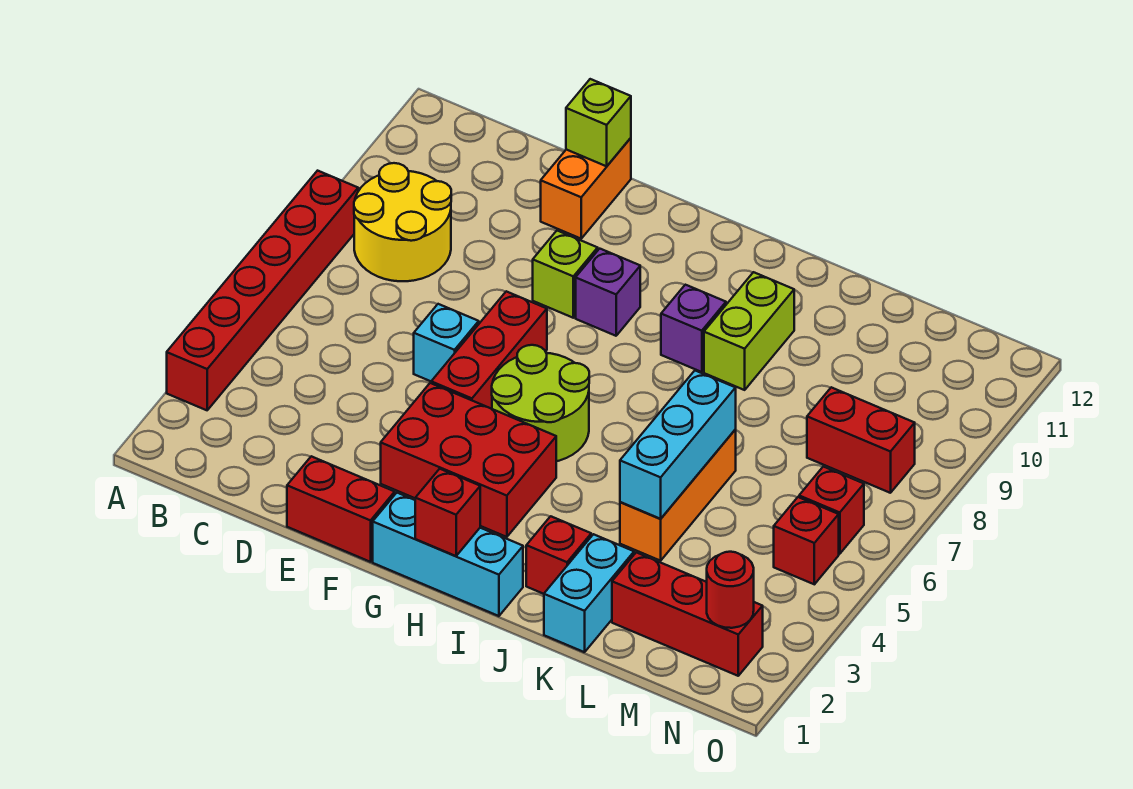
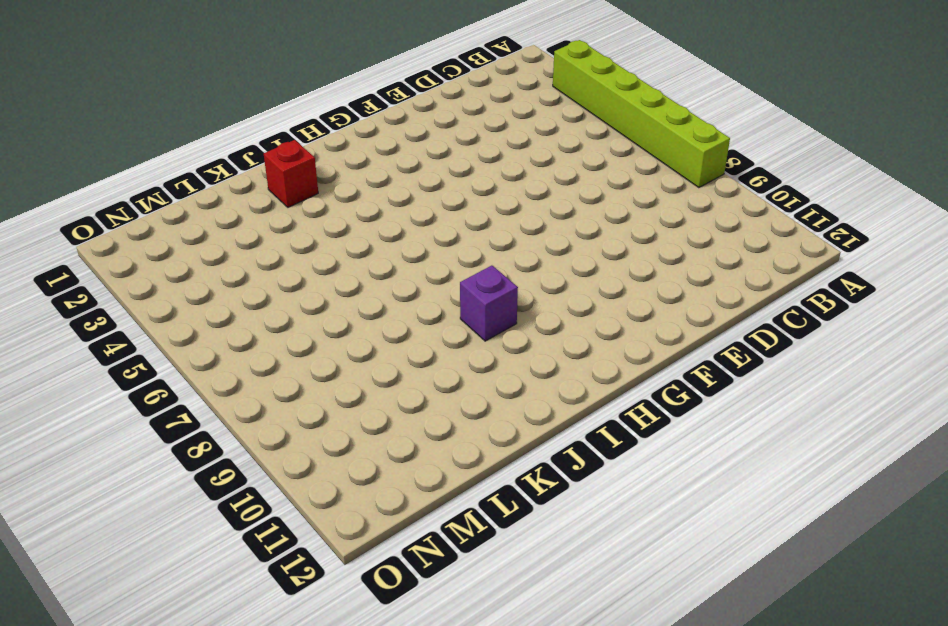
lime brick A3:A8 level 1 -> red brick A3:A8 level 1
none -> yellow round brick B8:C9 level 1
none -> red brick E1:F1 level 1
none -> cyan brick E6 level 1

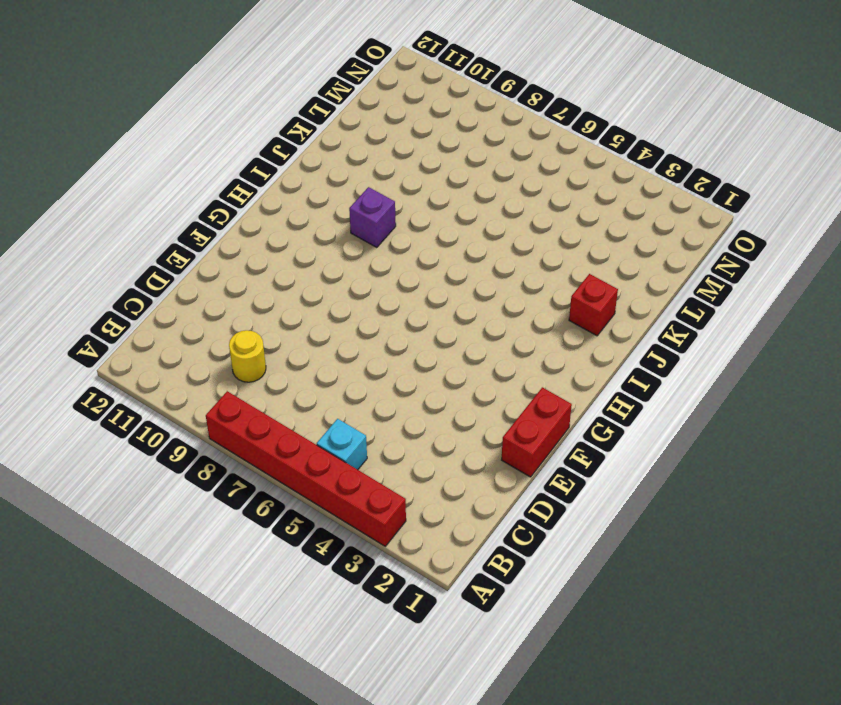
cyan brick B5 level 1 -> cyan brick E6 level 1
yellow round brick C9 level 1 -> yellow round brick B8:C9 level 1
none -> orange brick E11:E12 level 1
none -> red brick F3:H4 level 1
none -> red brick F5:F7 level 1

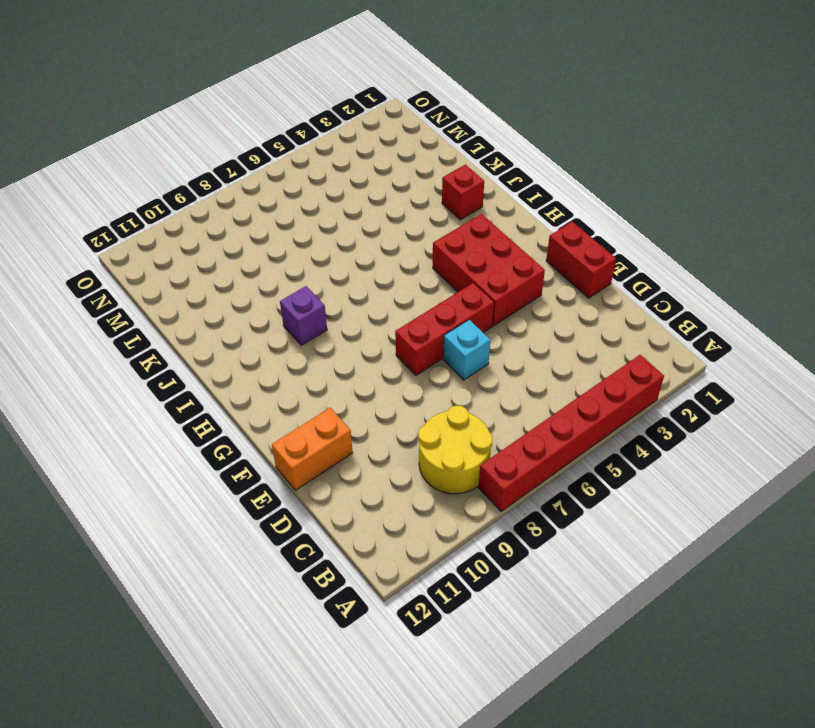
none -> lime brick F9 level 1
none -> cyan brick G1:I1 level 1
none -> lime round brick G5:H6 level 1

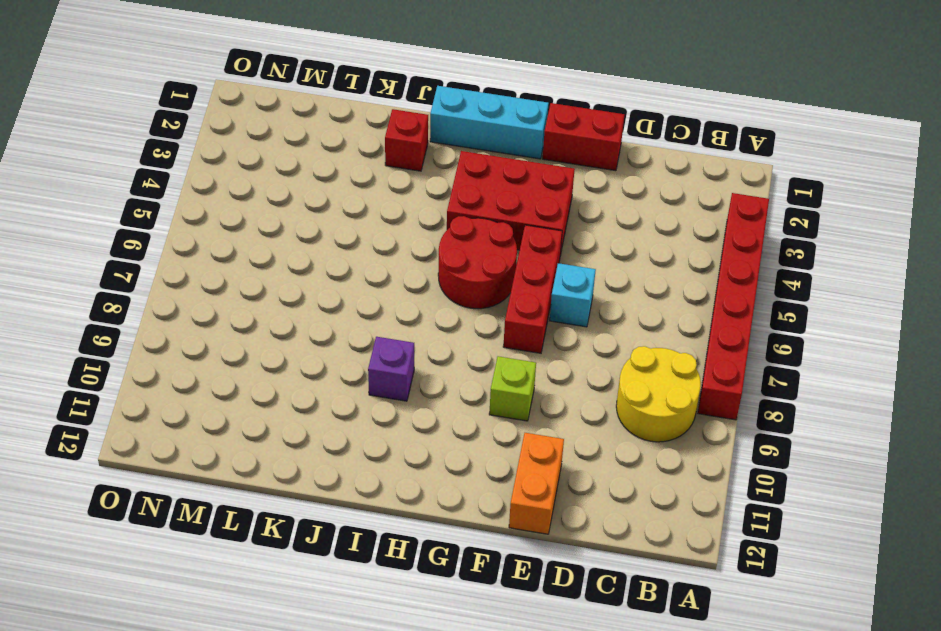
red round brick G5:H6 level 1 -> lime round brick G5:H6 level 1
none -> purple brick G9 level 1
none -> lime brick J9:J10 level 1
none -> cyan brick K1:K2 level 1

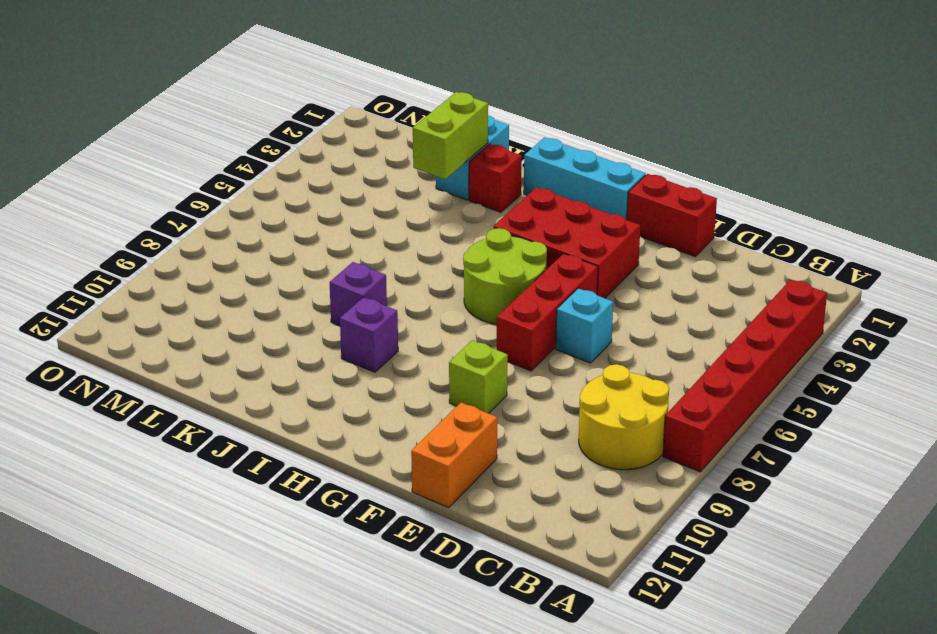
purple brick J8 level 1 -> purple brick G9 level 1
lime brick K2:K3 level 2 -> lime brick J9:J10 level 1
none -> orange brick K4:K6 level 1
none -> red brick L2:N2 level 1
none -> red brick M8:N8 level 1

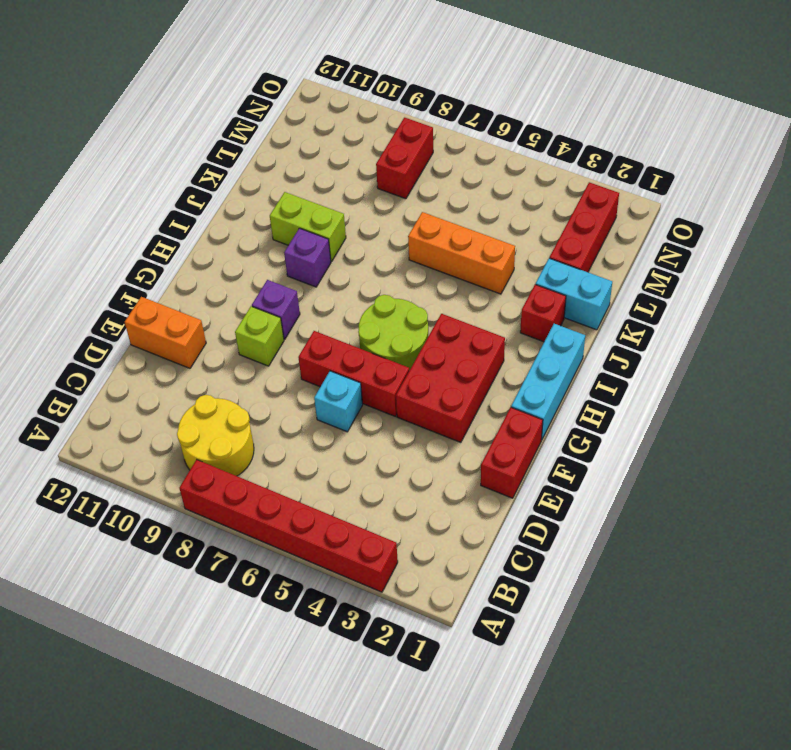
none -> red brick N5 level 1
none -> red brick N6 level 1
none -> lime brick E12 level 2

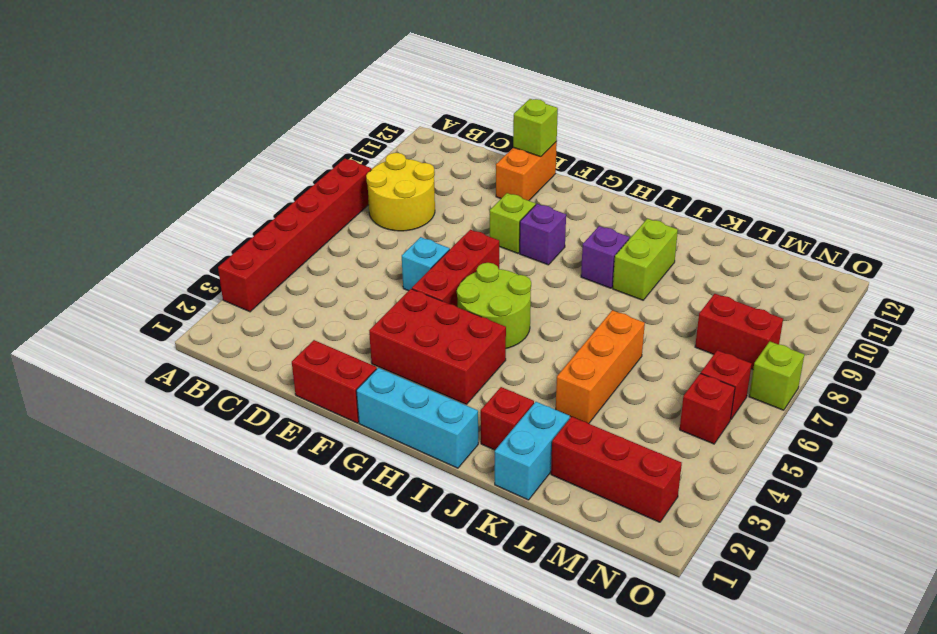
lime brick O7 level 1 -> none
none -> red brick H1 level 2
none -> cyan brick K4:K6 level 2
none -> red round brick N2 level 2

